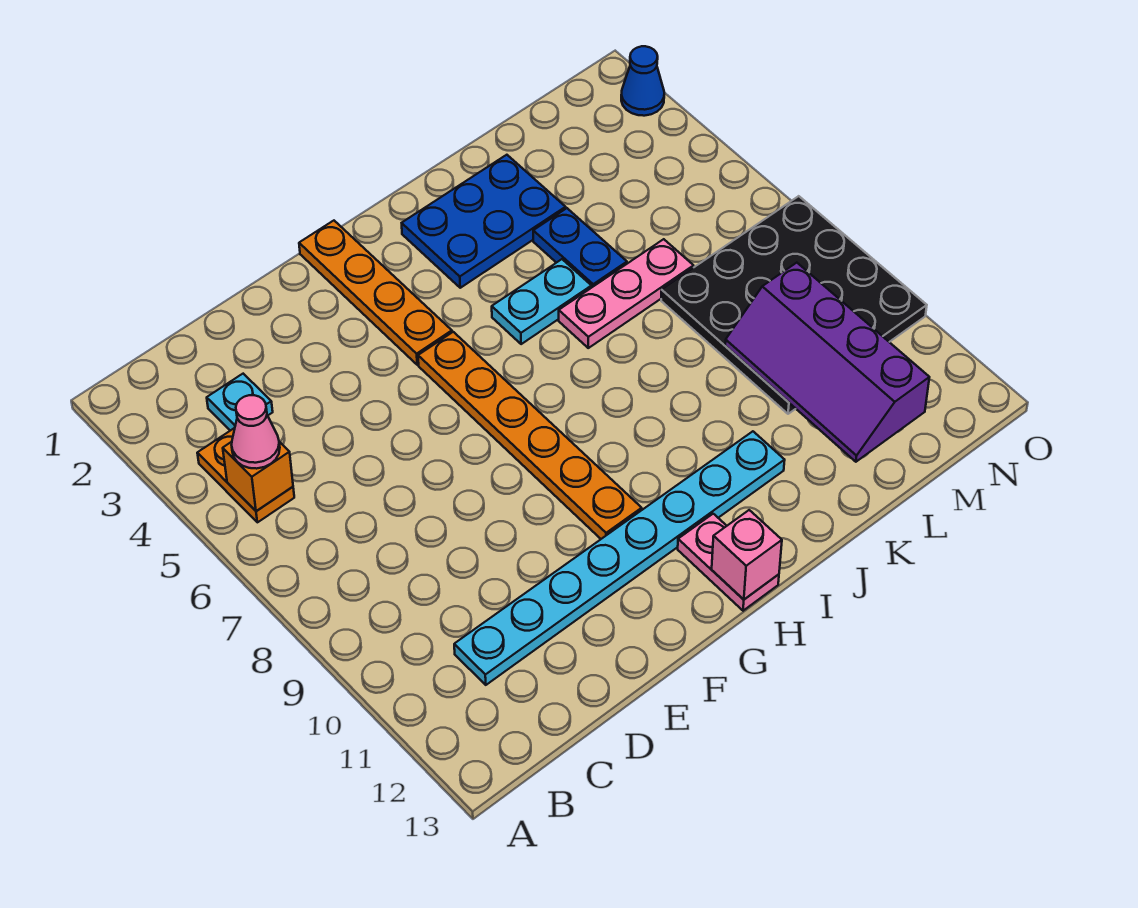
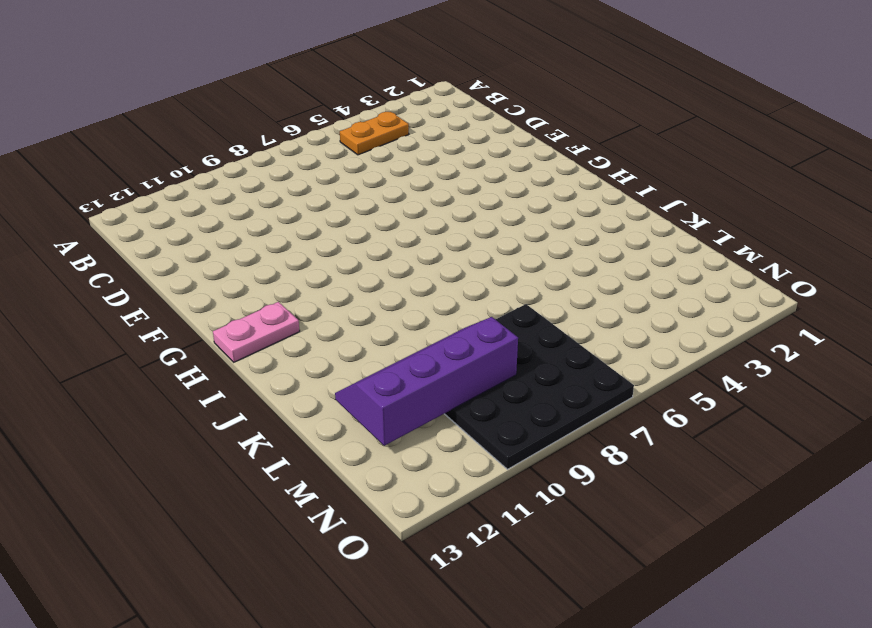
none -> cyan plate C3 level 1
none -> cyan plate C11:J11 level 1
none -> orange plate G1:G4 level 1

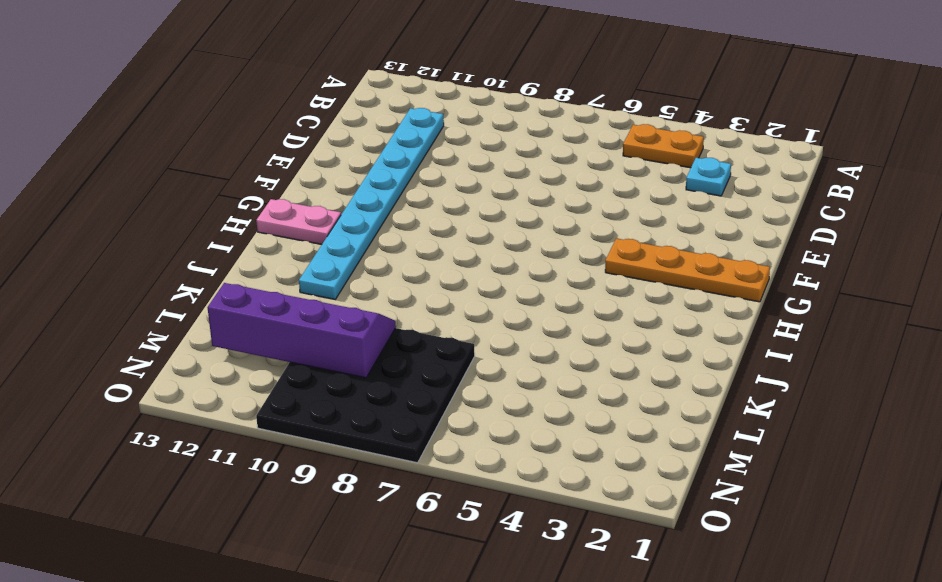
none -> orange plate G5:G10 level 1
none -> blue plate I2:K3 level 1
none -> cyan plate I5:J5 level 1

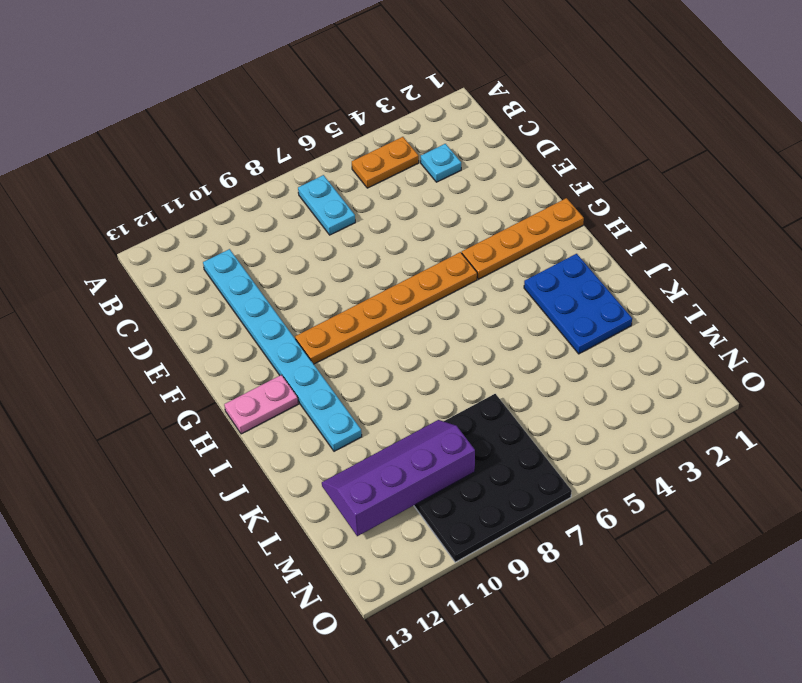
cyan plate B7:C7 level 1 -> cyan plate I5:J5 level 1
none -> pink plate J6:L6 level 1
none -> blue plate K4:K5 level 1
none -> blue cone O2 level 1

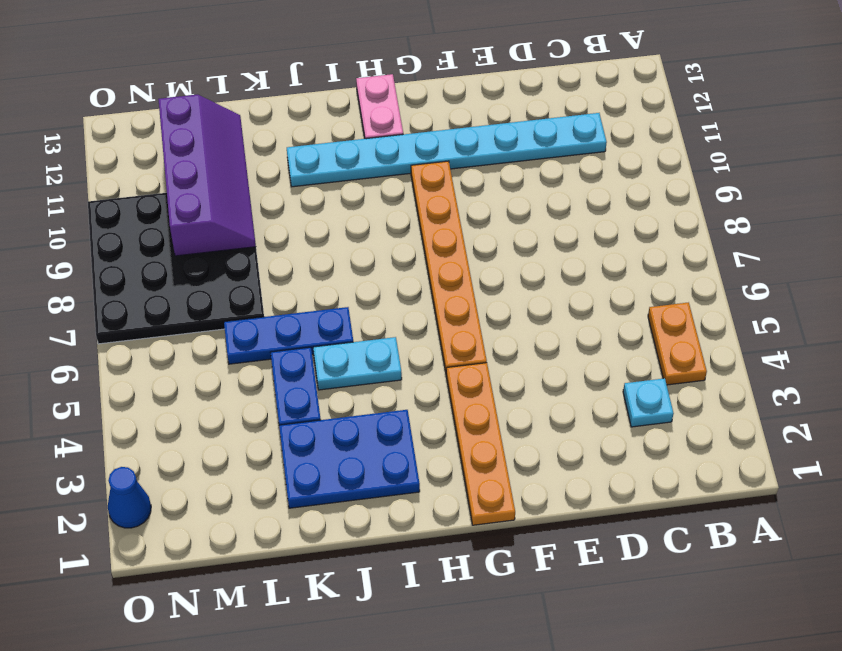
blue plate J6:L6 level 1 -> pink plate J6:L6 level 1
none -> orange brick B5 level 2
none -> pink brick H13 level 2
none -> pink cone B5 level 3

